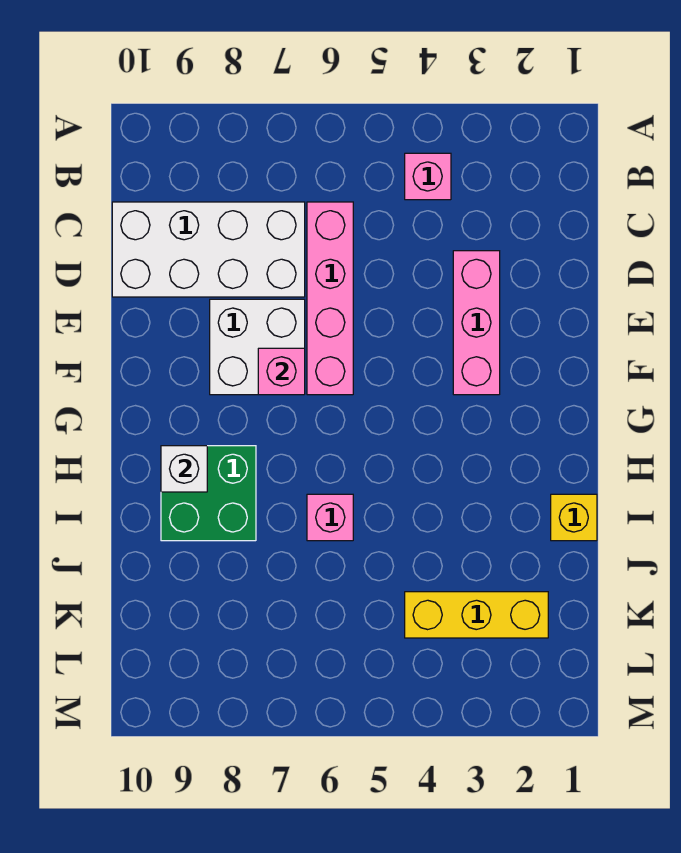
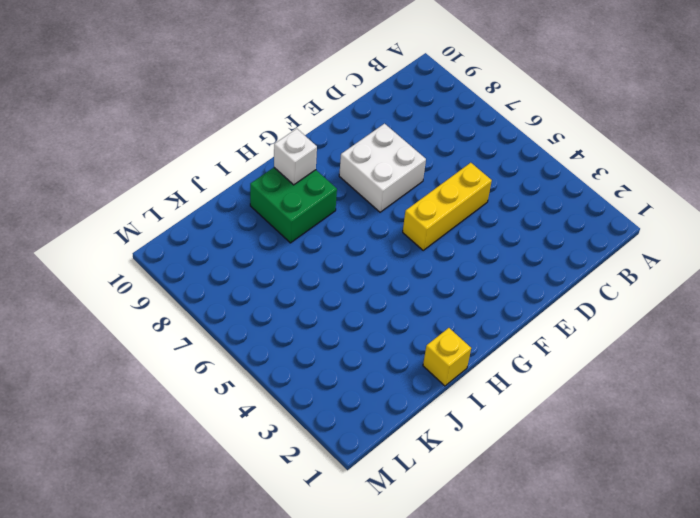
yellow brick D5:F5 level 1 -> yellow brick K2:K4 level 1
none -> pink brick B4 level 1
none -> pink brick C6:F6 level 1

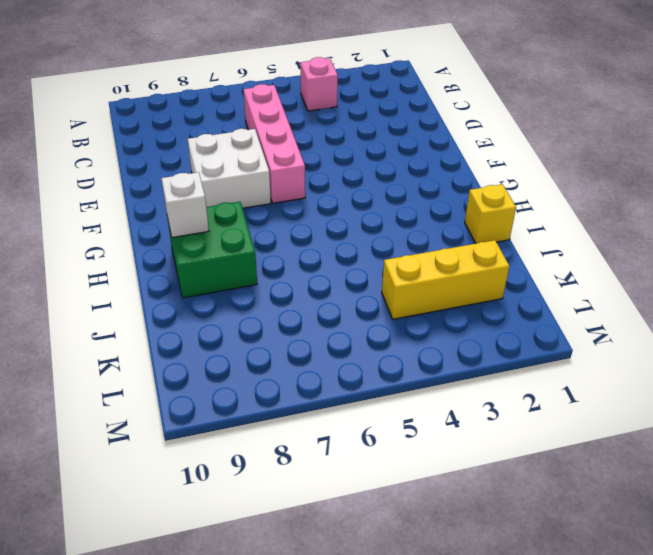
none -> white brick C7:D10 level 1
none -> pink brick D3:F3 level 1

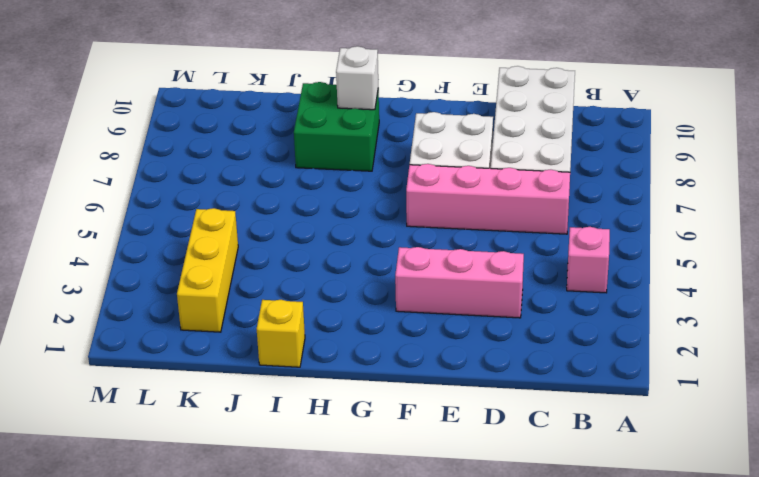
none -> pink brick I6 level 1
none -> pink brick F7 level 2

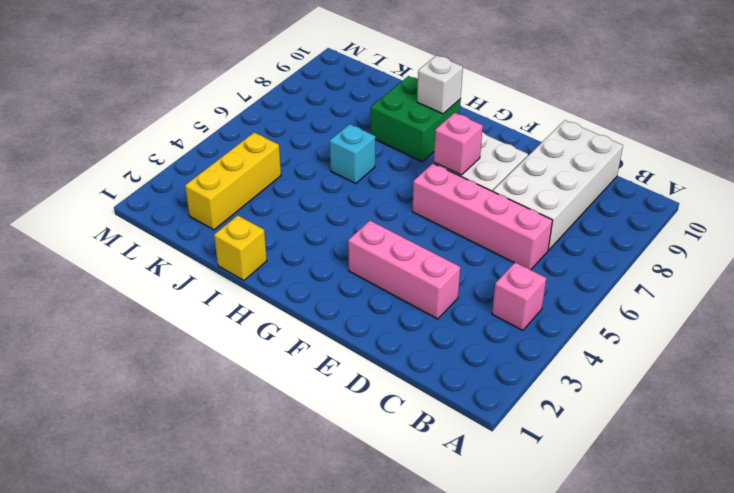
cyan brick I6 level 1 -> pink brick I6 level 1

